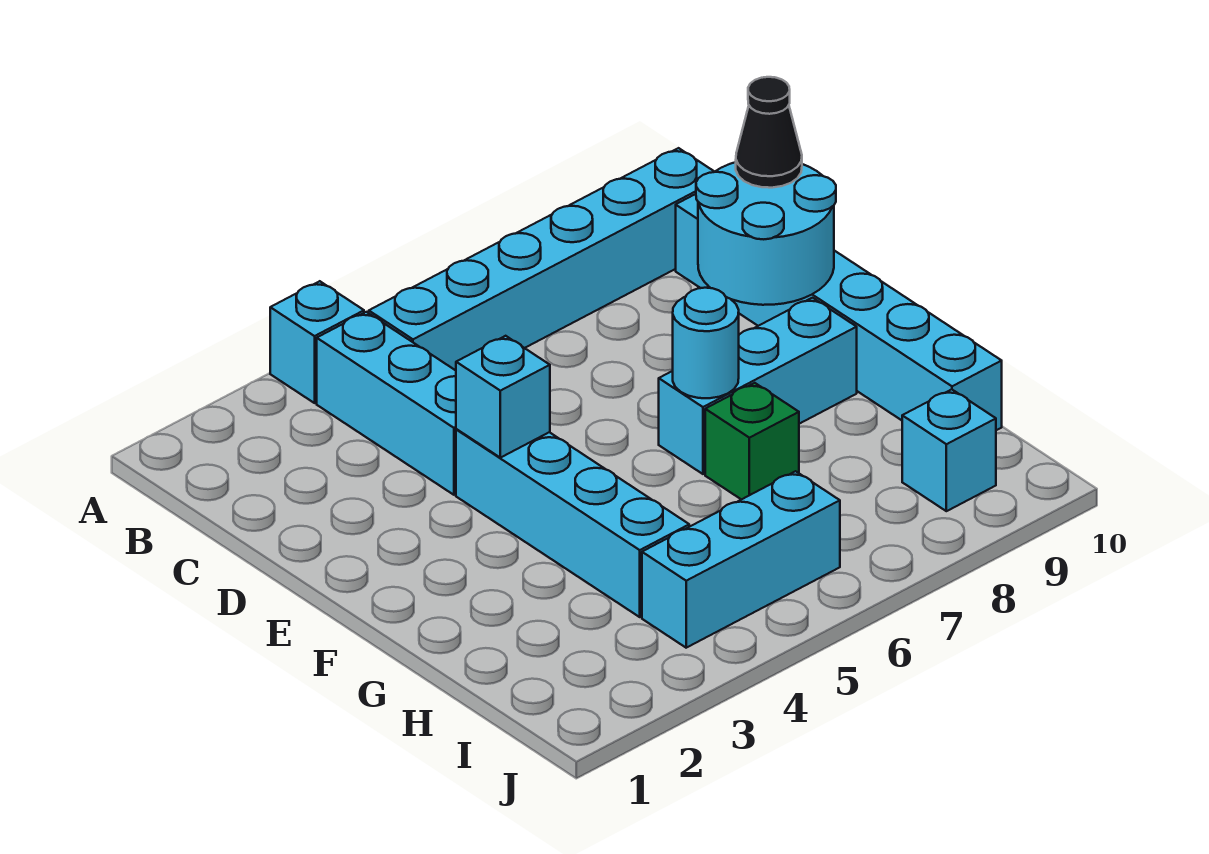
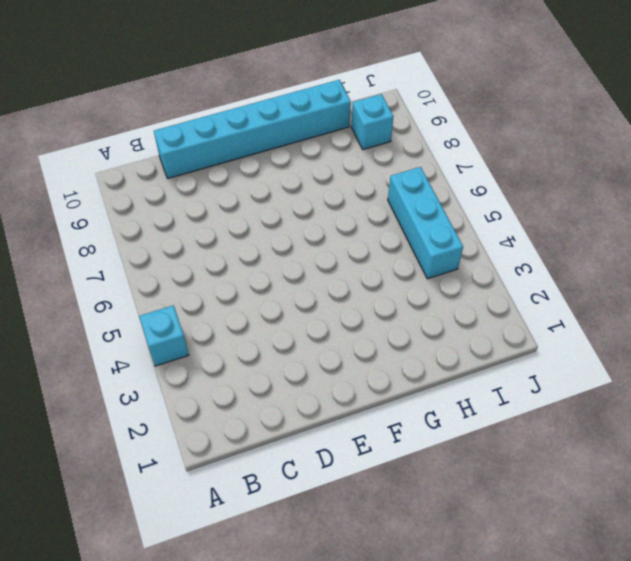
none -> cyan brick B4:D4 level 1
none -> cyan brick B5:B10 level 1
none -> cyan brick E4:H4 level 1

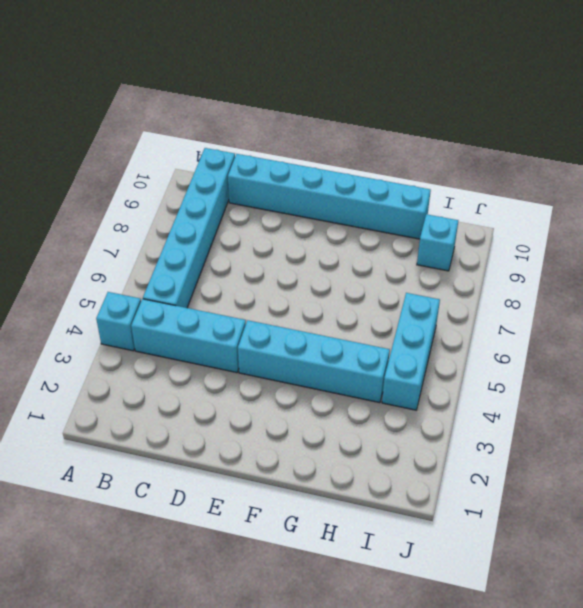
none -> cyan brick F7:F9 level 1
none -> green brick G7 level 1
none -> cyan round brick D9:E10 level 2

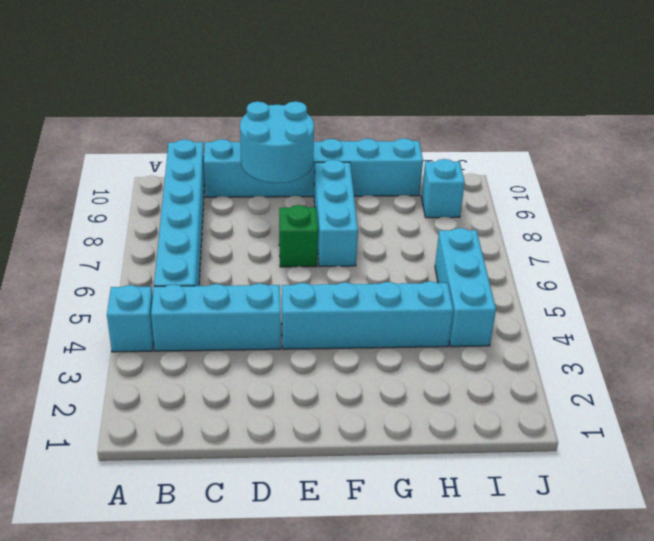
green brick E7 level 1 -> green brick G7 level 1
none -> cyan brick E4 level 2
none -> cyan round brick F7 level 2
none -> black cone D10 level 3

